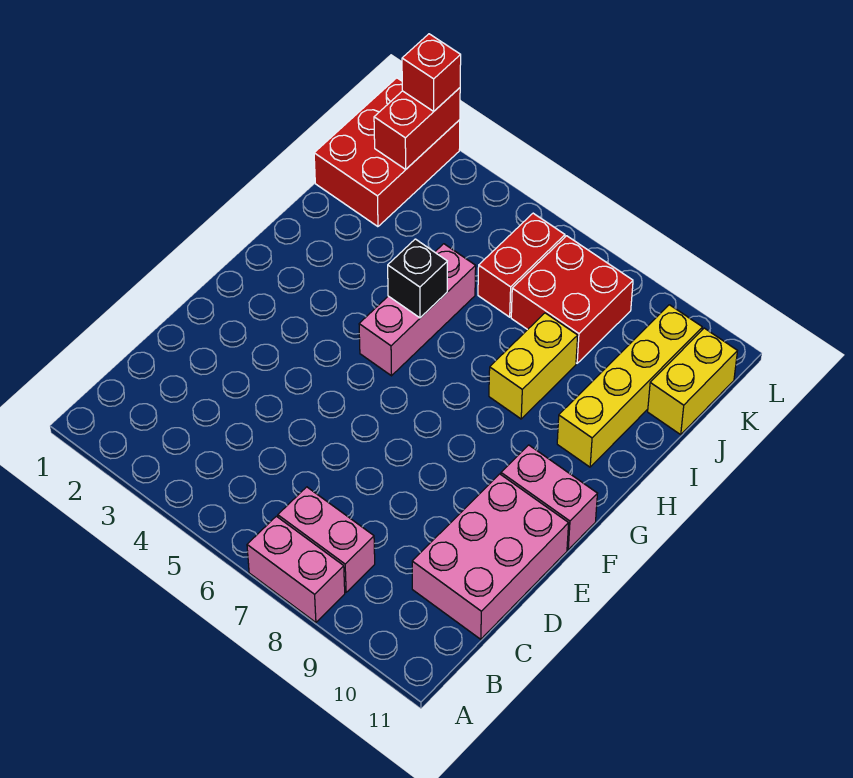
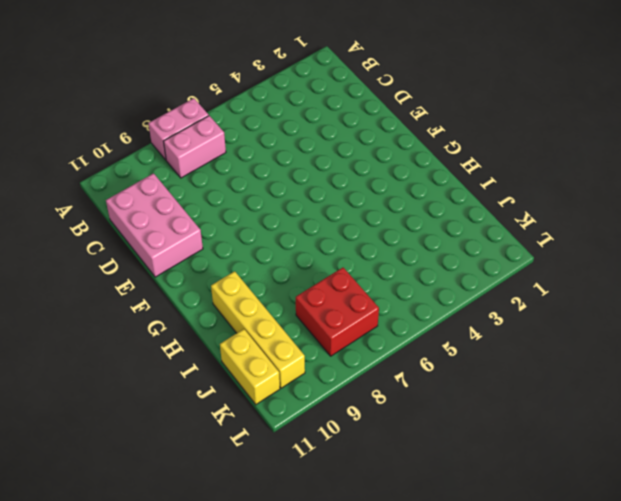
none -> pink brick F10:F11 level 1
none -> pink brick G5:I5 level 1
none -> yellow brick H8:I8 level 1

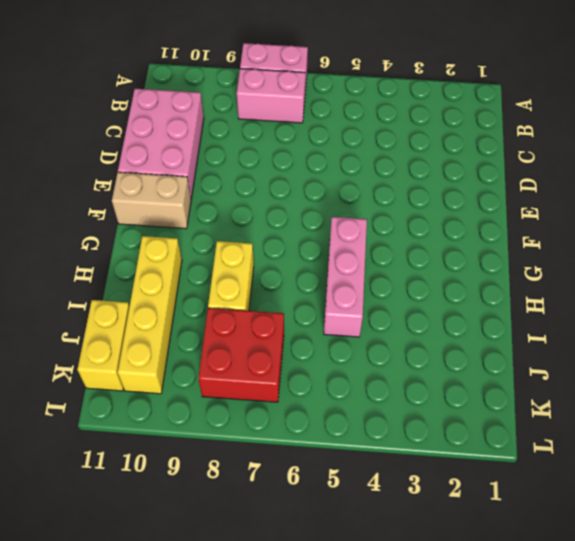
tan brick F10:F11 level 1 -> pink brick F10:F11 level 1
none -> red brick J1:L2 level 1
none -> red brick J6:K6 level 1
none -> black brick H5 level 2

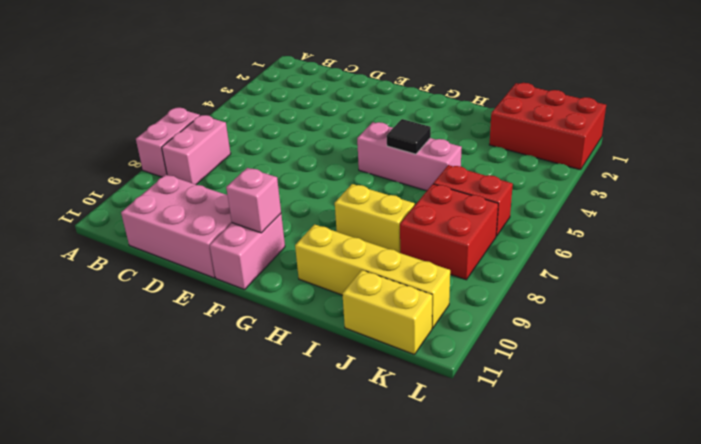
pink brick F10 level 2 -> none
black tile H5 level 2 -> black brick H5 level 2
none -> red brick K2:L2 level 2
none -> red brick L2 level 3

